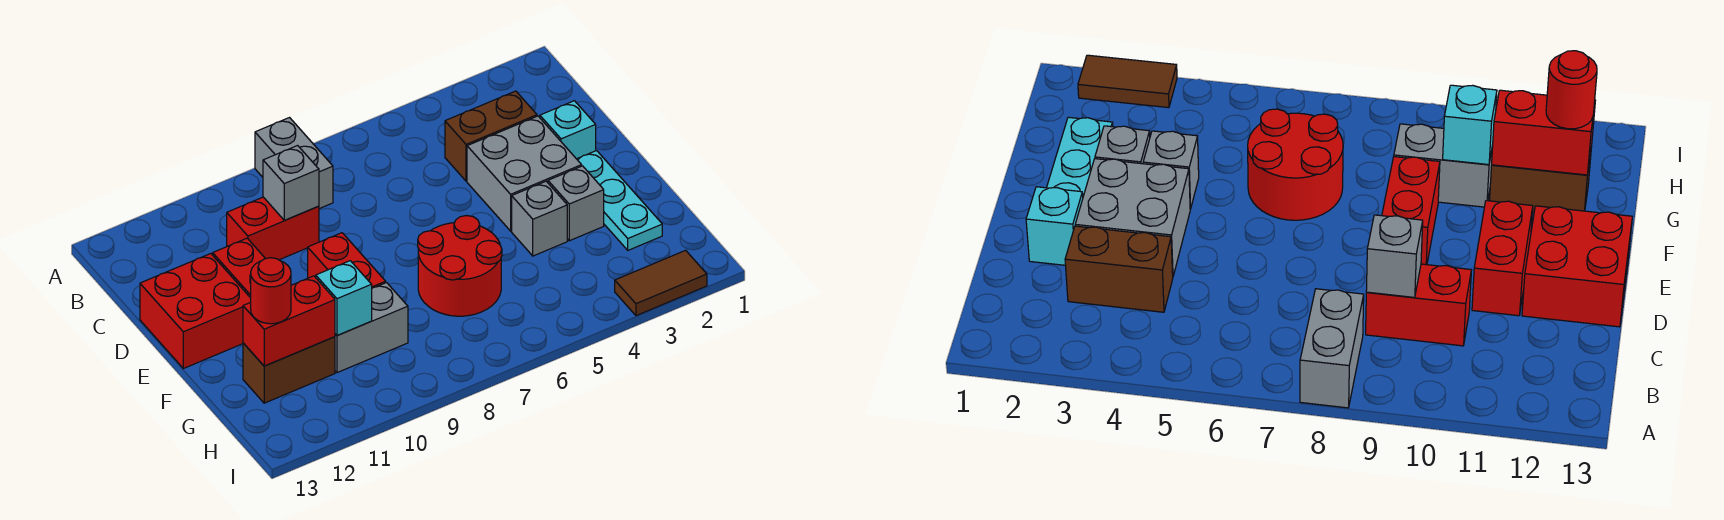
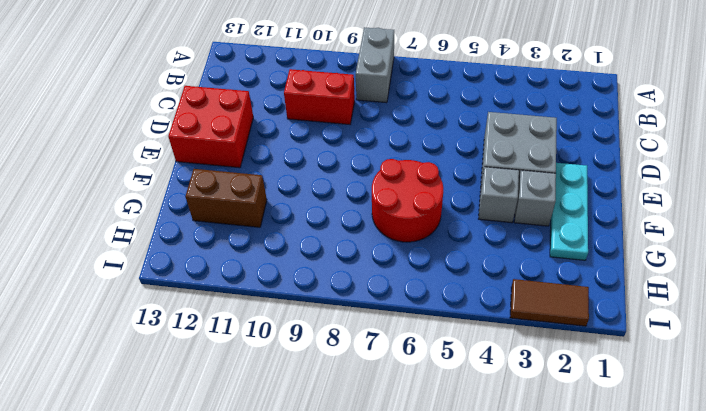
none -> brown brick C3:C4 level 1
none -> cyan brick D2 level 1
none -> red brick D11:E11 level 1

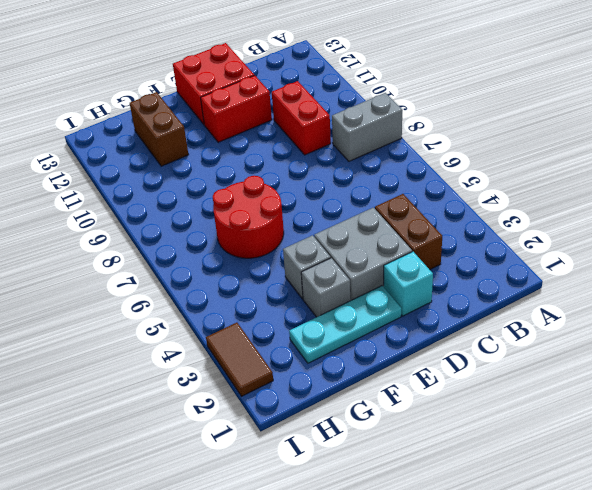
none -> red brick E9:F9 level 1
none -> grey brick G9:G10 level 1
none -> grey brick C9 level 2

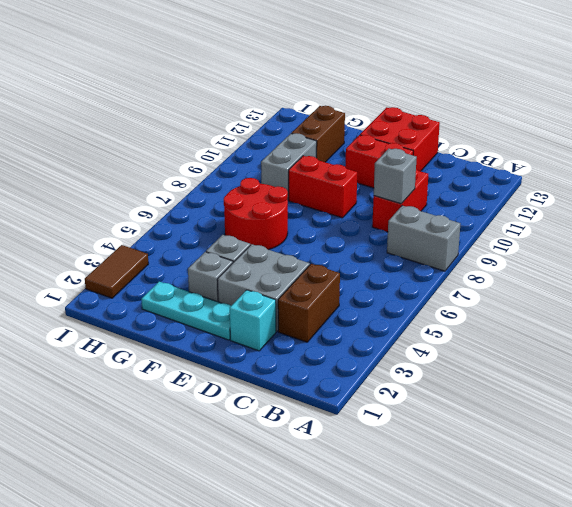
none -> cyan brick G10 level 2
none -> red brick G11:G12 level 2
none -> red round brick G12 level 3

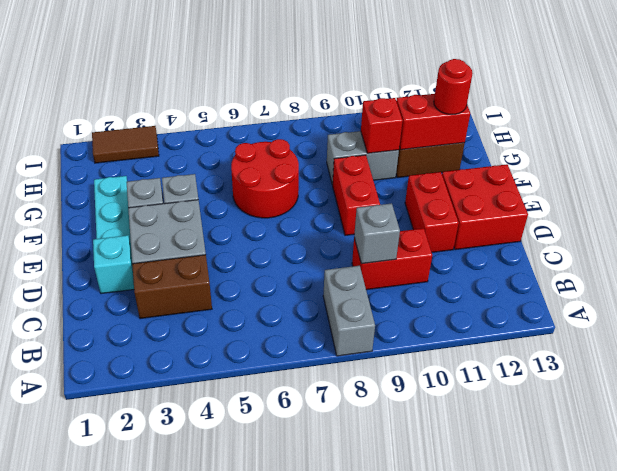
red brick G10 level 2 -> cyan brick G10 level 2

